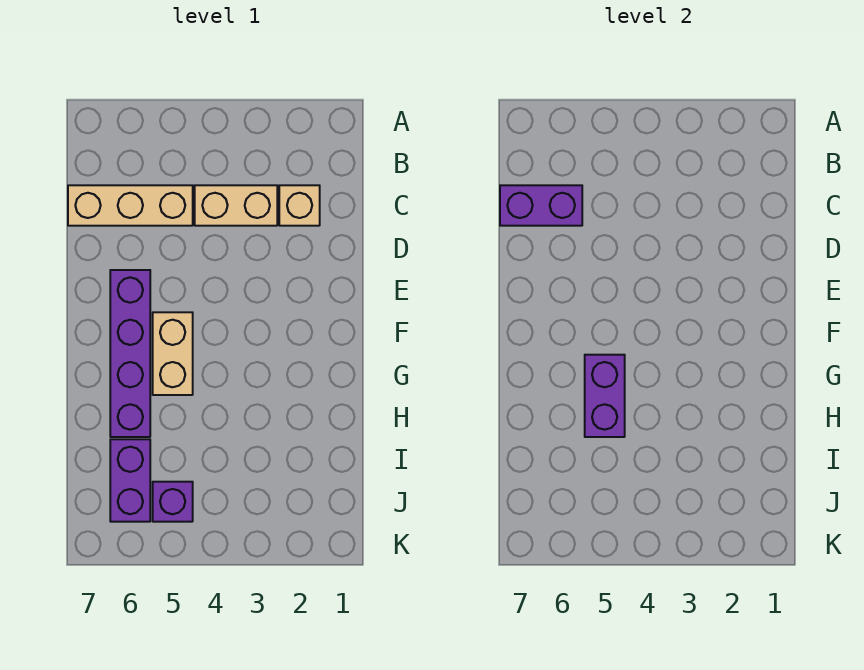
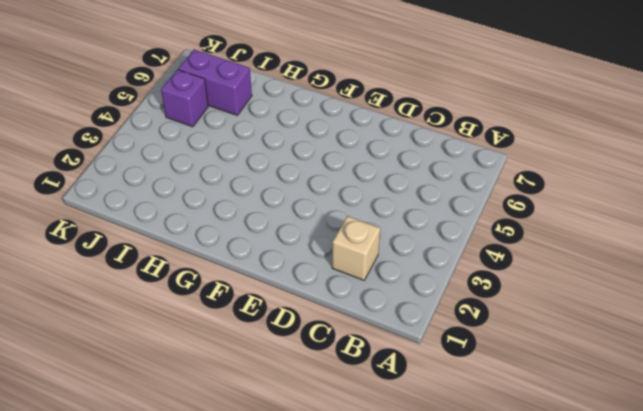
none -> tan brick C3:C4 level 1
none -> tan brick C5:C7 level 1

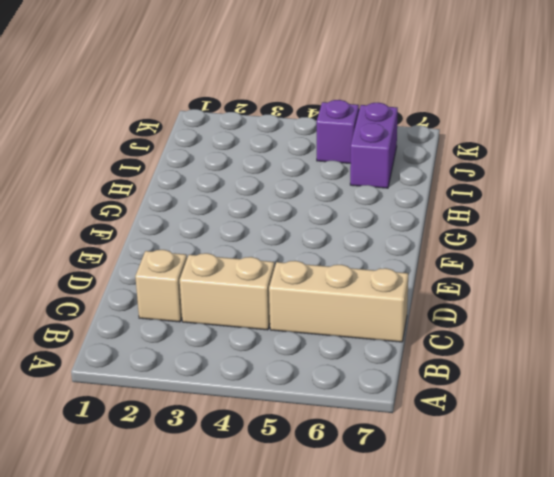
none -> purple brick E6:H6 level 1
none -> tan brick F5:G5 level 1

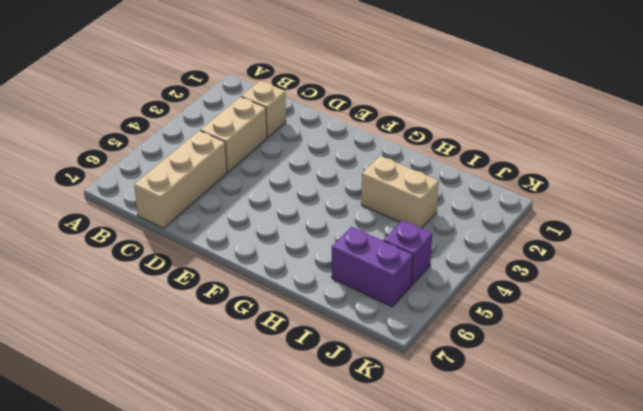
tan brick H3:I3 level 1 -> tan brick F5:G5 level 1
none -> purple brick E6:H6 level 1
none -> purple brick C6:C7 level 2

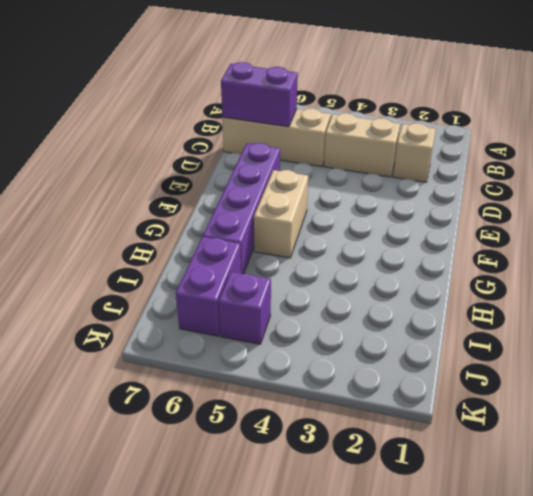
none -> purple brick G5:H5 level 2

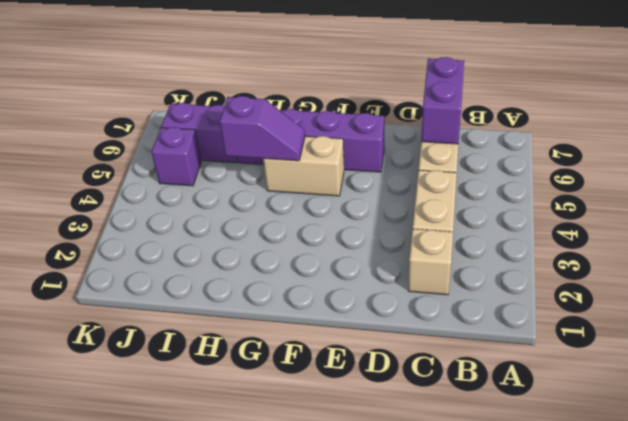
purple slope G5:H5 level 2 top H -> purple brick G5:H5 level 2

